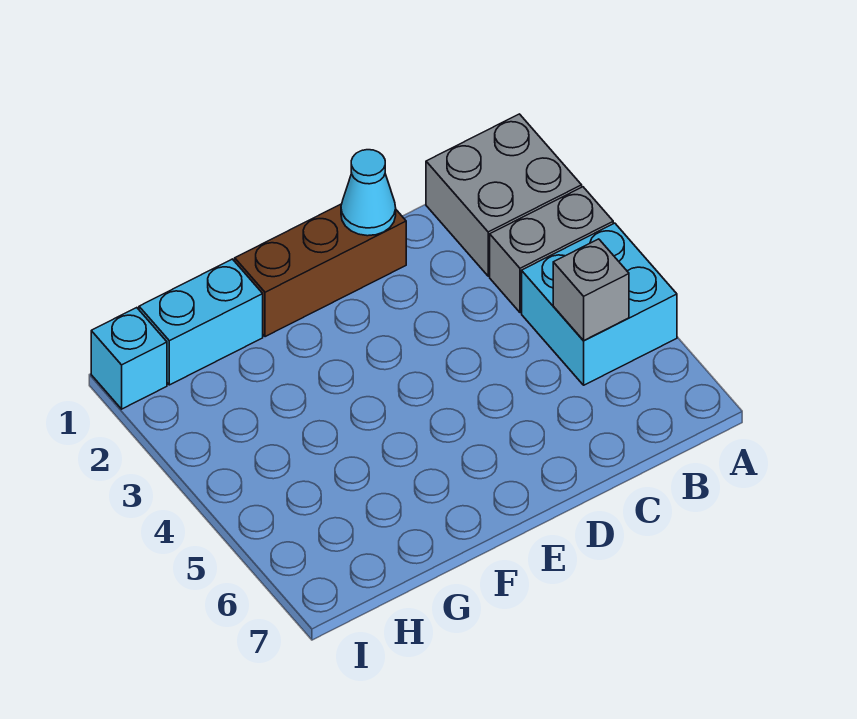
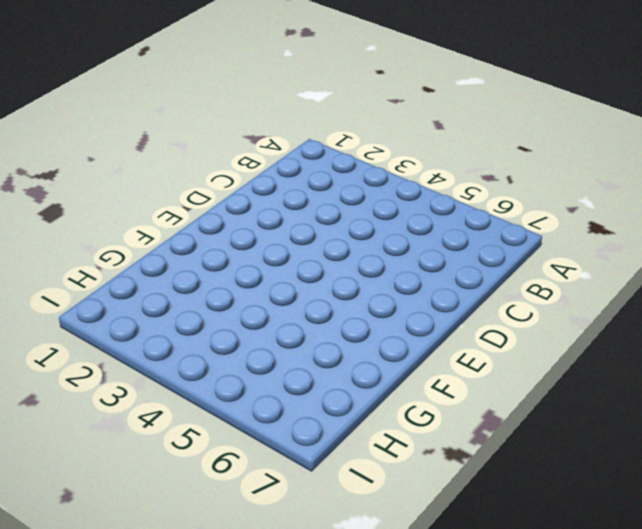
none -> grey brick A1:B2 level 1
none -> grey brick A3:B3 level 1

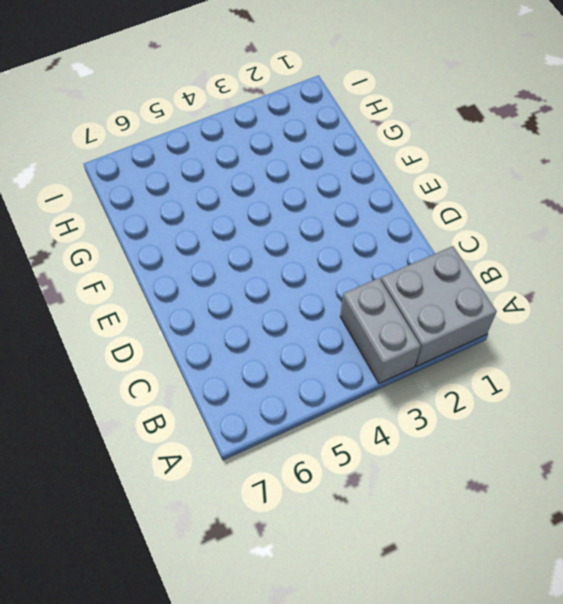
none -> cyan brick A4:B5 level 1
none -> brown brick D1:F1 level 1

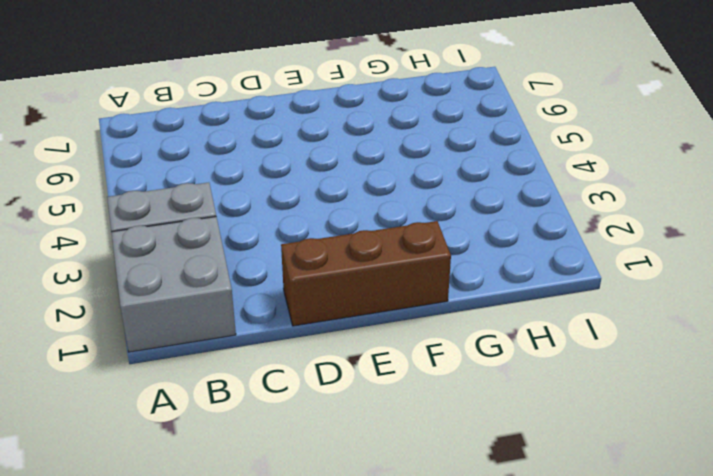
none -> cyan brick A4:B5 level 1
none -> cyan brick G1:H1 level 1

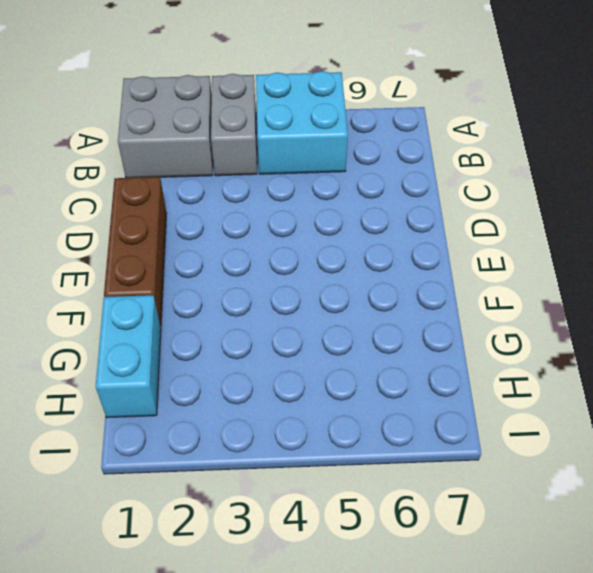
none -> cyan brick I1 level 1
none -> grey brick B5 level 2

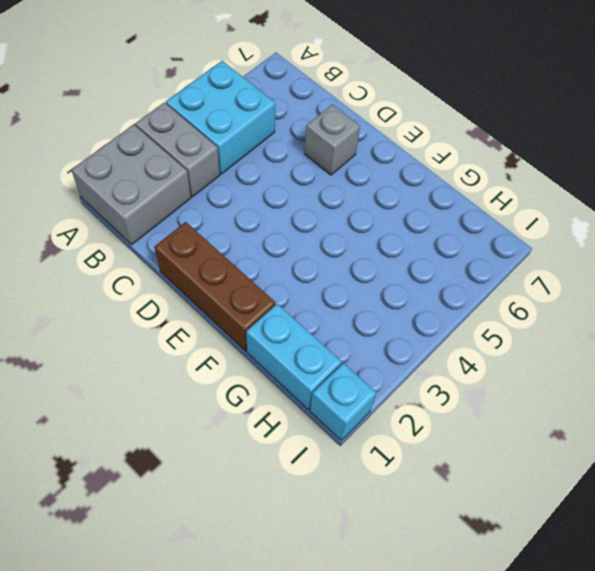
grey brick D6 level 1 -> grey brick B5 level 2
none -> cyan cone D1 level 2

